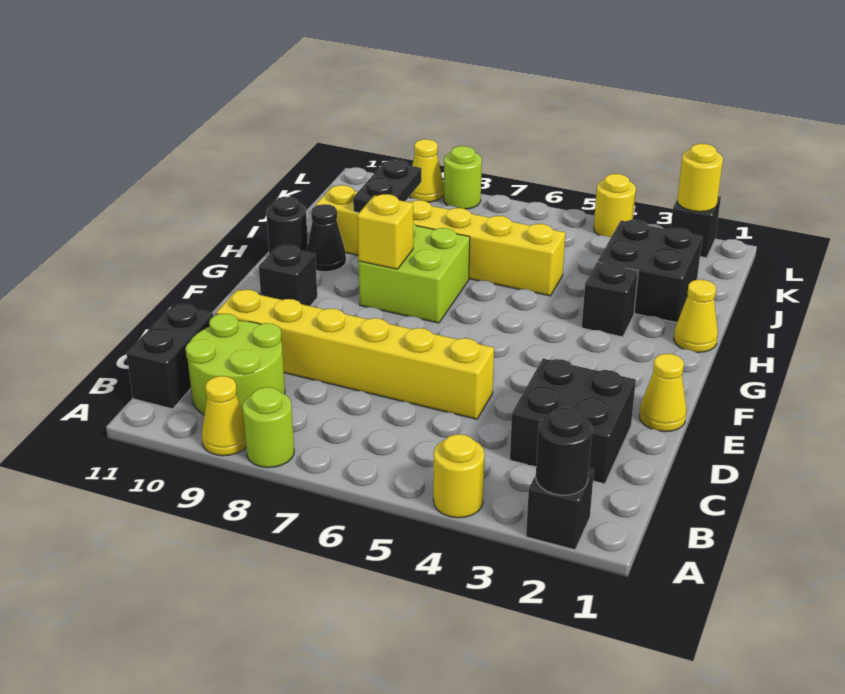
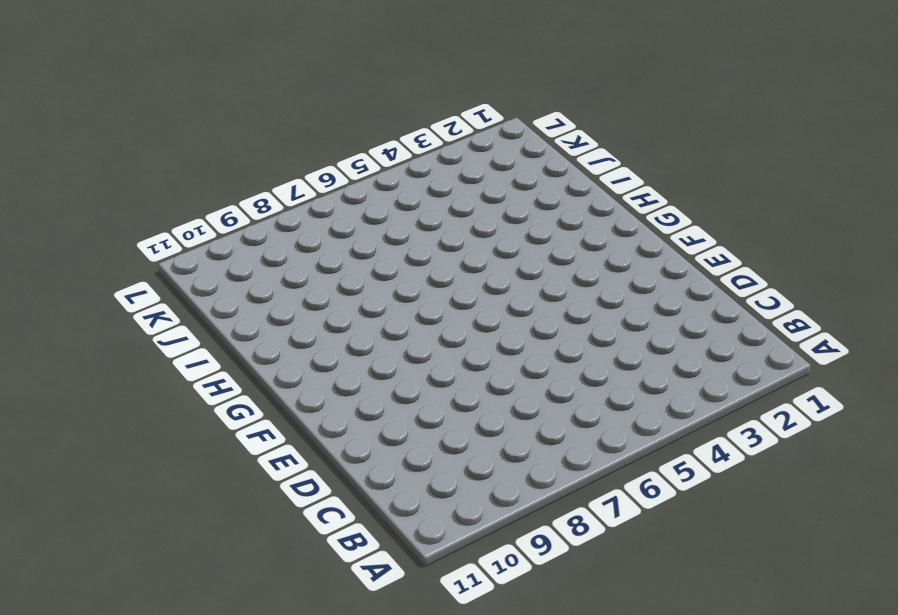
none -> black brick A2 level 1
none -> yellow round brick A4 level 1
none -> lime round brick A8 level 1

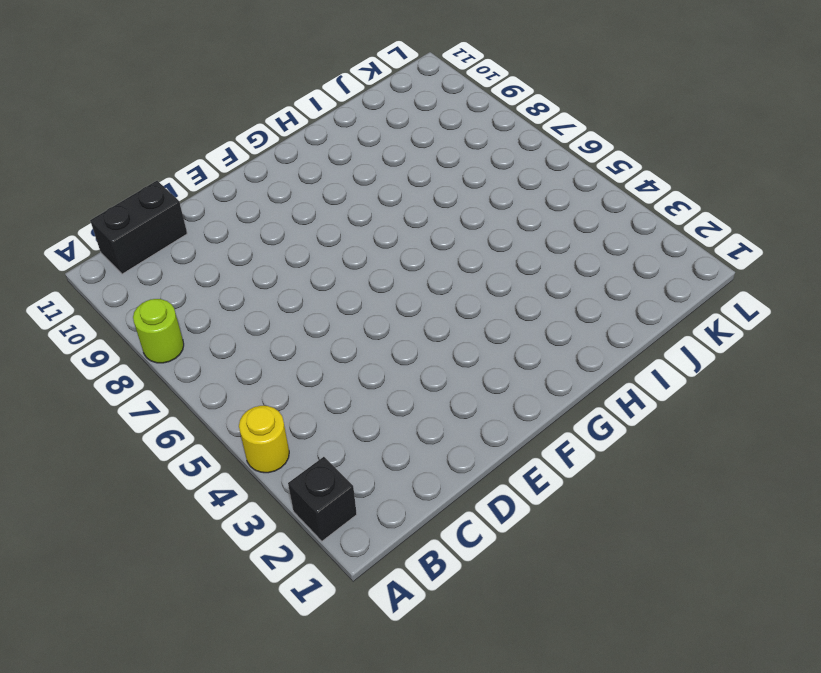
none -> yellow cone A9 level 1
none -> lime round brick B9:C10 level 1
none -> black brick C2:D3 level 1

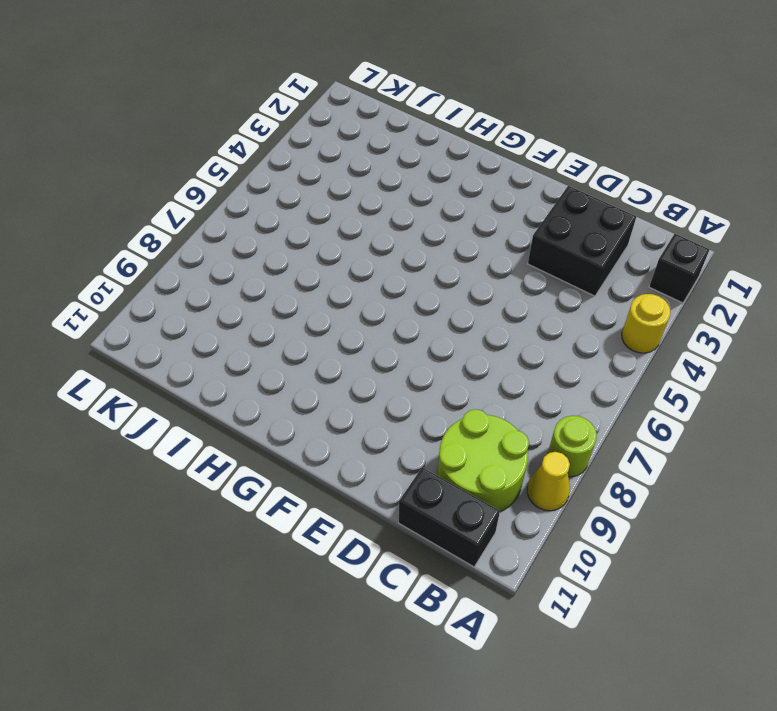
none -> yellow brick D5:D10 level 1
none -> yellow cone E1 level 1
none -> black brick F10 level 1

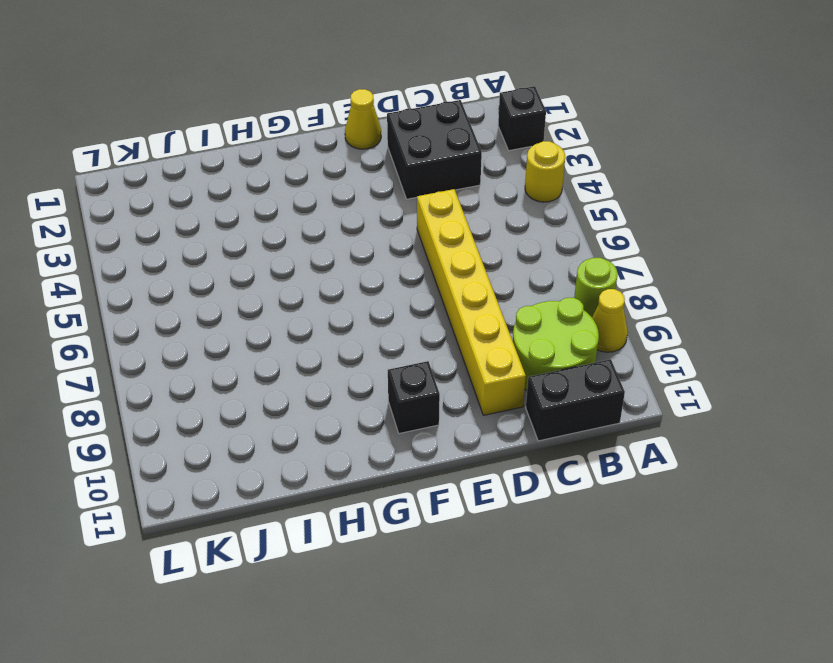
none -> lime brick G7:H8 level 1
none -> yellow cone H1 level 1
none -> black brick H3 level 1

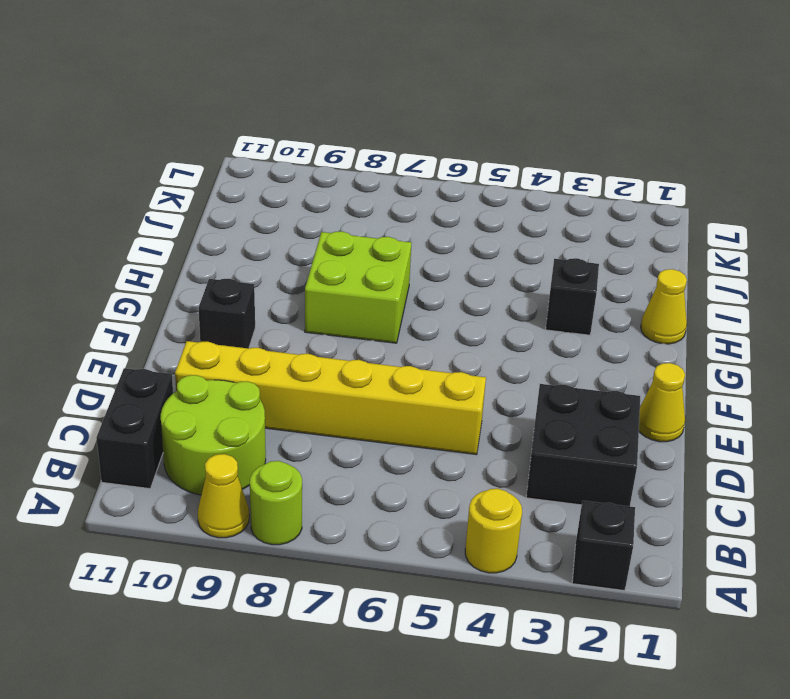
none -> black cone H10 level 1
none -> black round brick H11 level 1
none -> black brick I2:J3 level 1

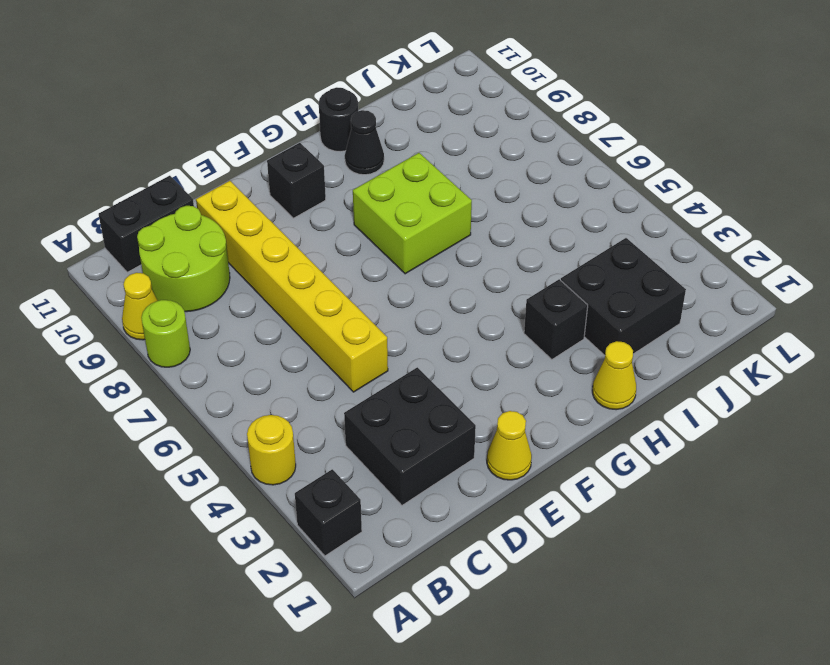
none -> yellow brick I5:I10 level 1
none -> black brick L2 level 1
none -> yellow round brick L4 level 1

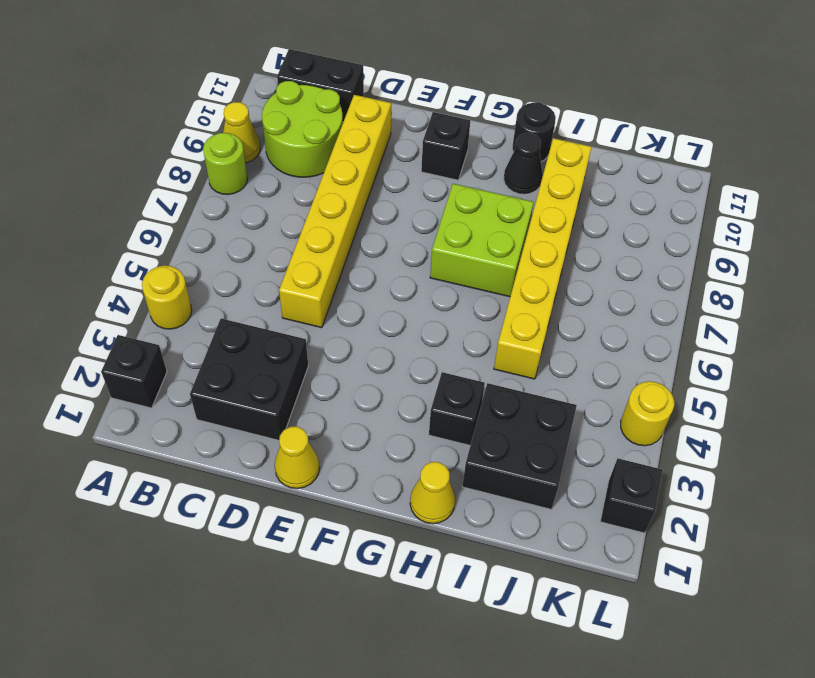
none -> lime round brick L8 level 1
none -> yellow cone L9 level 1
none -> black round brick A2 level 2

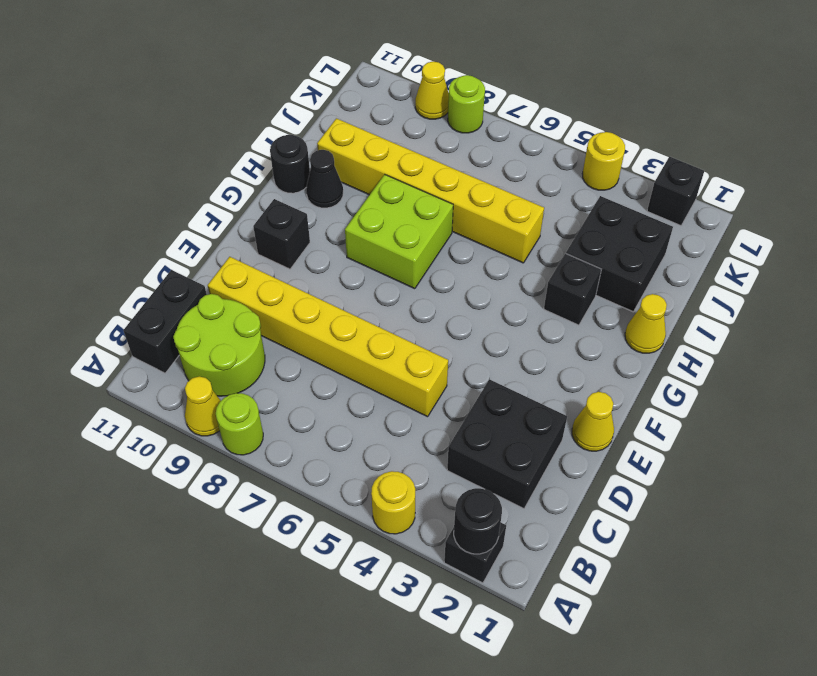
none -> yellow brick G8 level 2
none -> black plate I9:J9 level 2
none -> yellow round brick L2 level 2

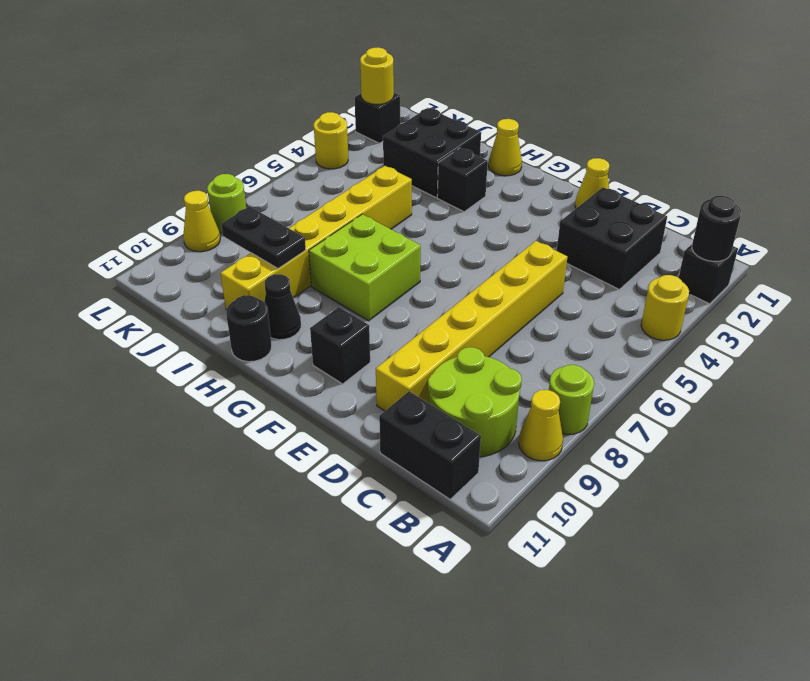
none -> yellow brick G8 level 2

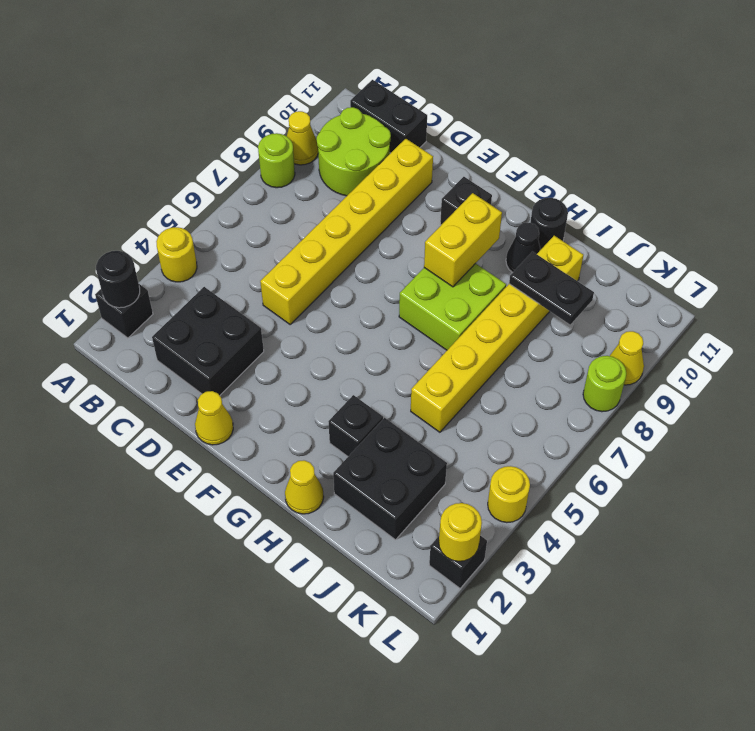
yellow brick G8:G9 level 2 -> yellow brick G8 level 2

